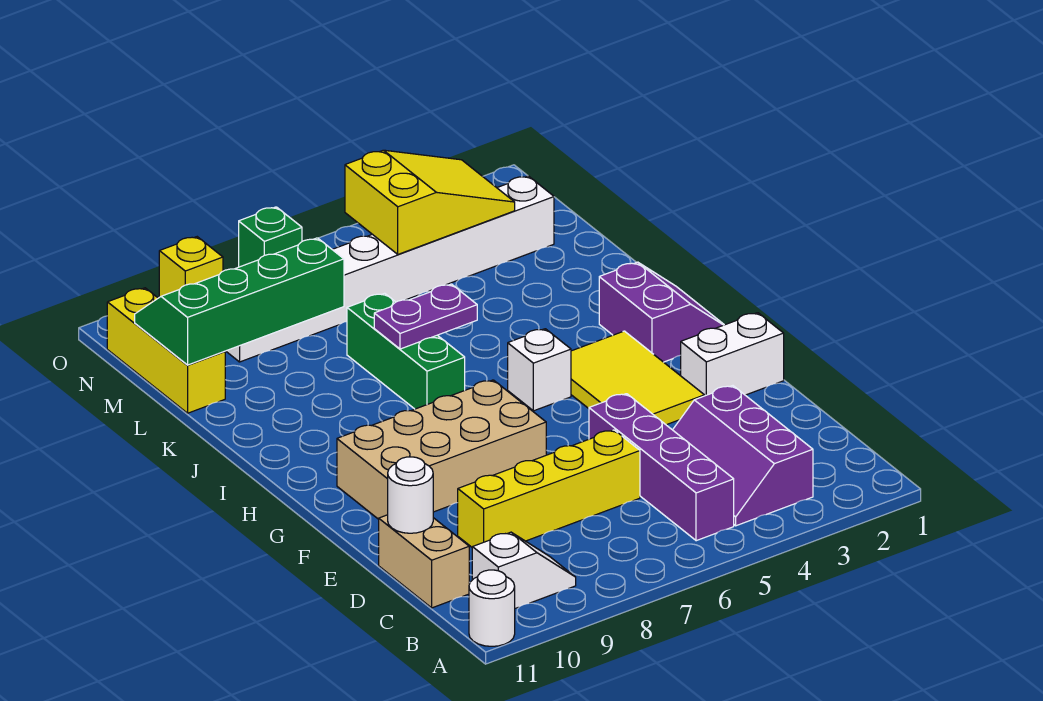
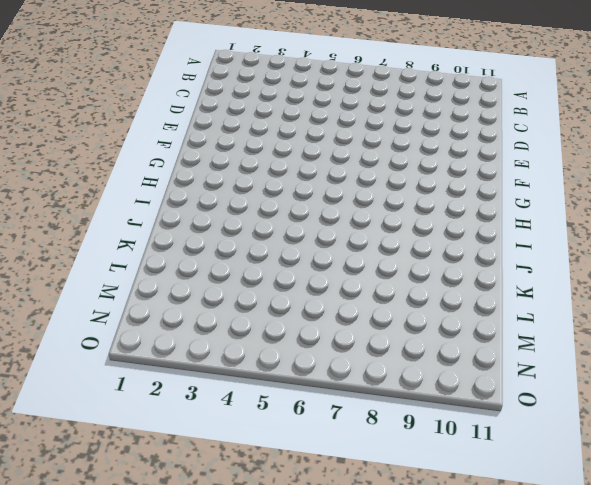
none -> white round brick A11 level 1
none -> purple slope B3:D4 level 1 top 3
none -> purple brick B5:E5 level 1

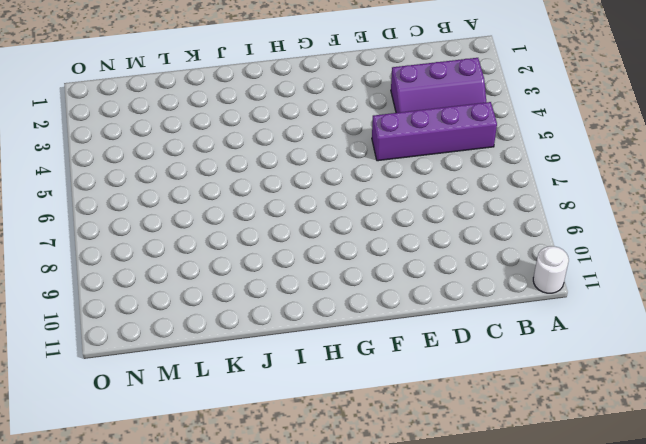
none -> white slope B9:B10 level 1 top 10
none -> tan brick C11:D11 level 1
none -> yellow brick D6:D9 level 1

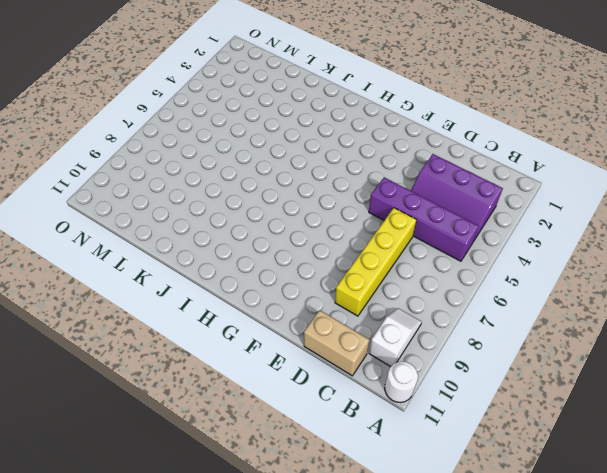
none -> white brick F1:F2 level 1
none -> yellow tile F3:H4 level 1
none -> tan brick F7:G10 level 1

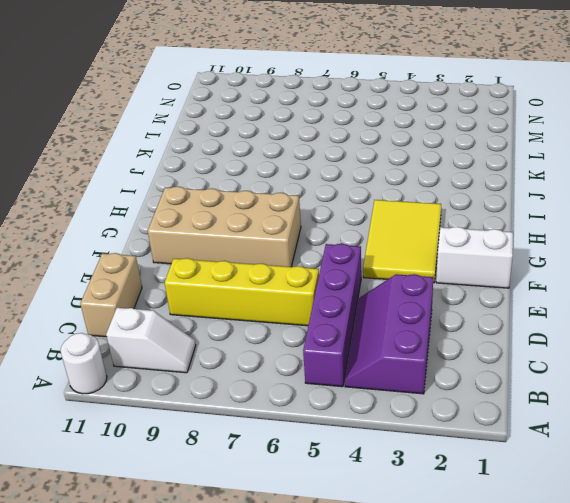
none -> purple slope H1:I2 level 1 top 2
none -> white brick H5 level 1
none -> green brick I7:K7 level 1

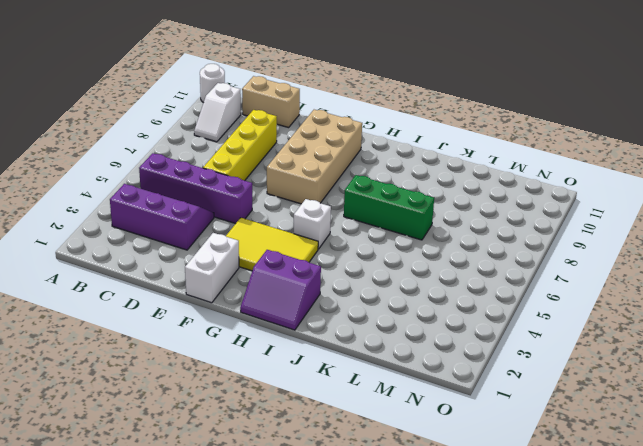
none -> yellow brick L11:N11 level 1
none -> white brick M2:M9 level 1
none -> green brick O7 level 1

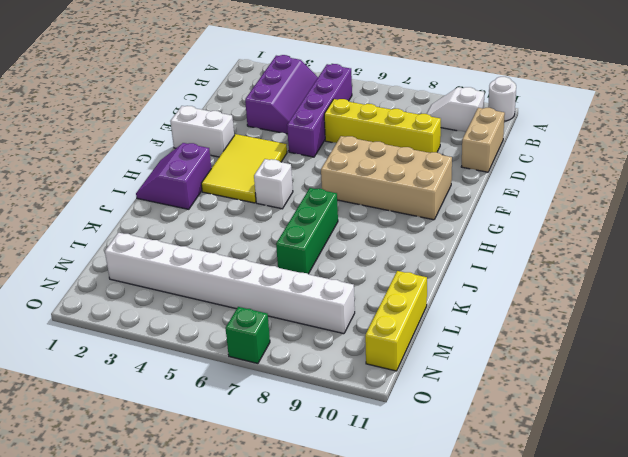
none -> yellow brick O9 level 1
none -> white round brick D11 level 2
none -> purple plate J6:J7 level 2

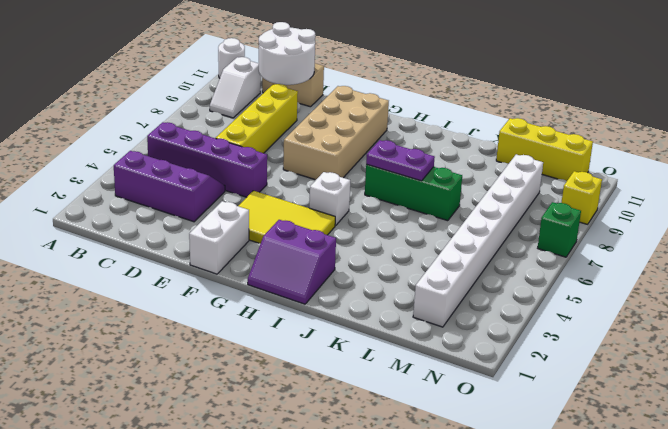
white round brick C10:D11 level 2 -> white round brick D11 level 2
purple plate I7:J7 level 2 -> purple plate J6:J7 level 2
none -> green slope L8:M11 level 2 top L
none -> yellow slope M3:N5 level 2 top 5

